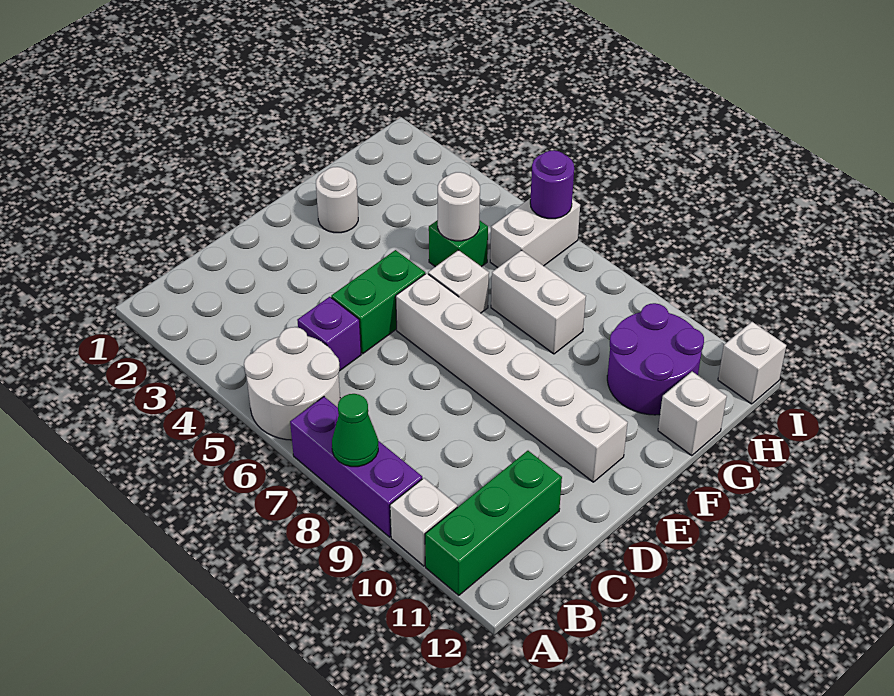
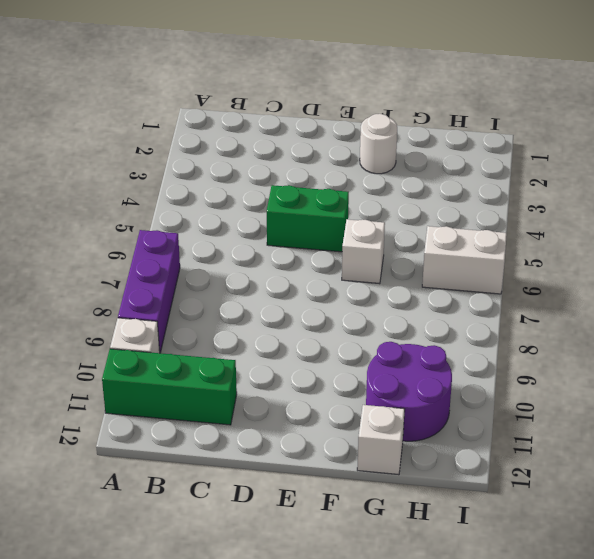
none -> white round brick A5:B6 level 1
none -> purple brick C5 level 1
none -> white brick E6:E11 level 1

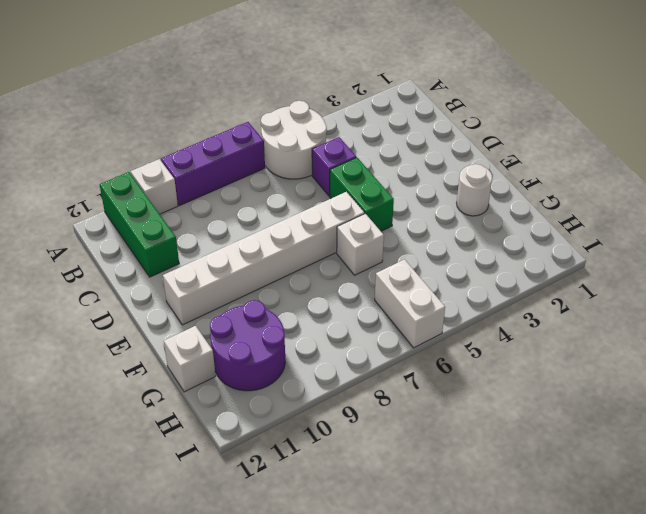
none -> green brick G5 level 1
none -> white brick G7:G8 level 1
none -> white brick I12 level 1

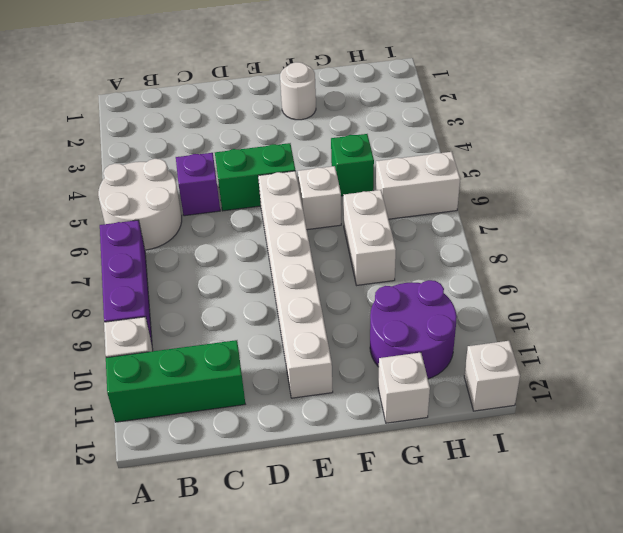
none -> green cone A8 level 2
none -> white round brick G5 level 2
none -> purple round brick I6 level 2

